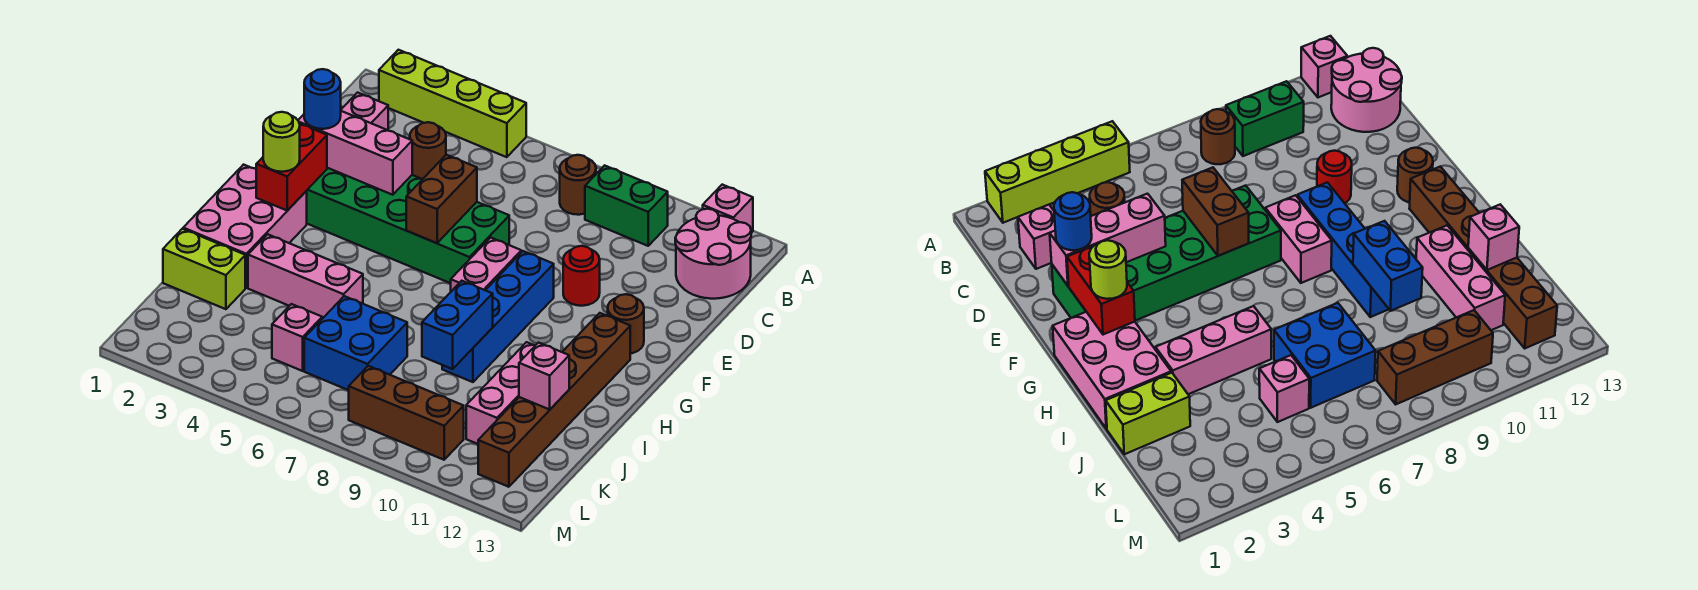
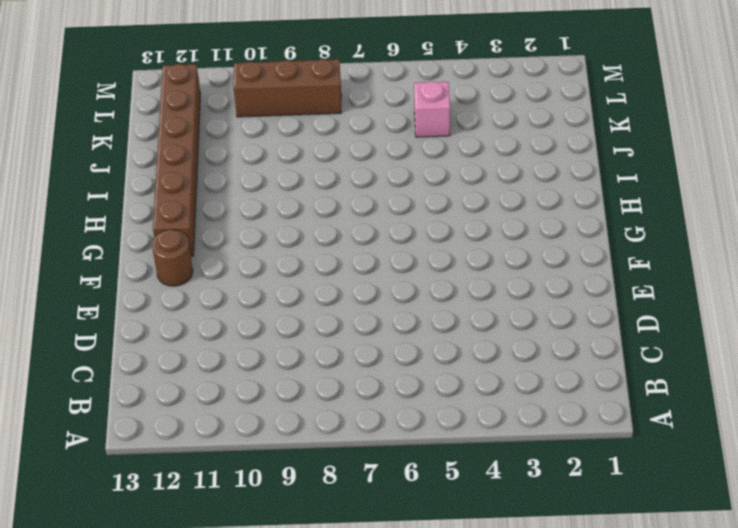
none -> lime brick A2:A5 level 1
none -> pink brick A12 level 1
none -> brown round brick B8 level 1

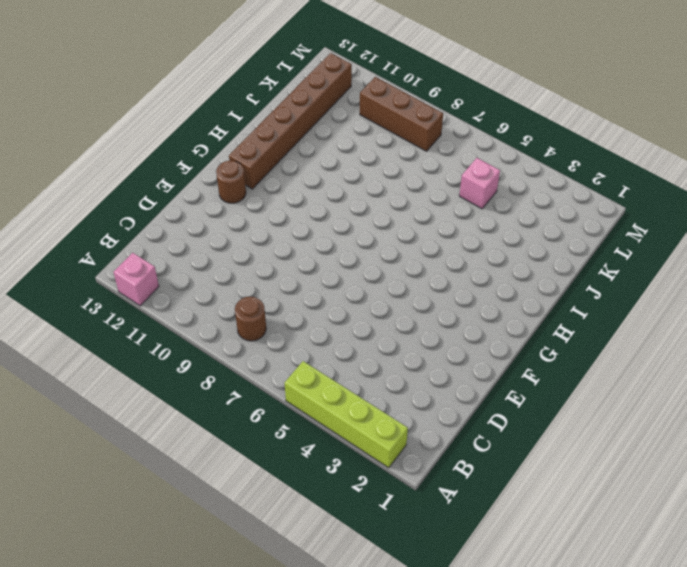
none -> green brick B9:B10 level 1
none -> pink round brick B12:C13 level 1
none -> pink brick C2 level 1

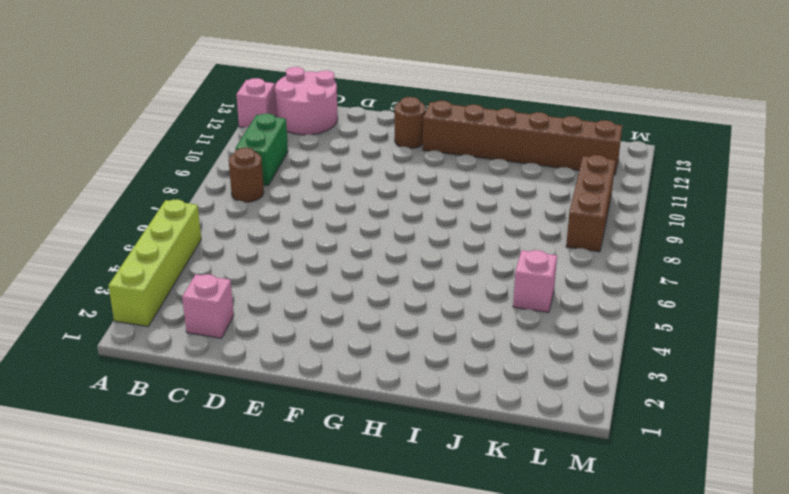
none -> brown round brick C4 level 1
none -> green brick E2:F7 level 1
none -> red round brick E10 level 1

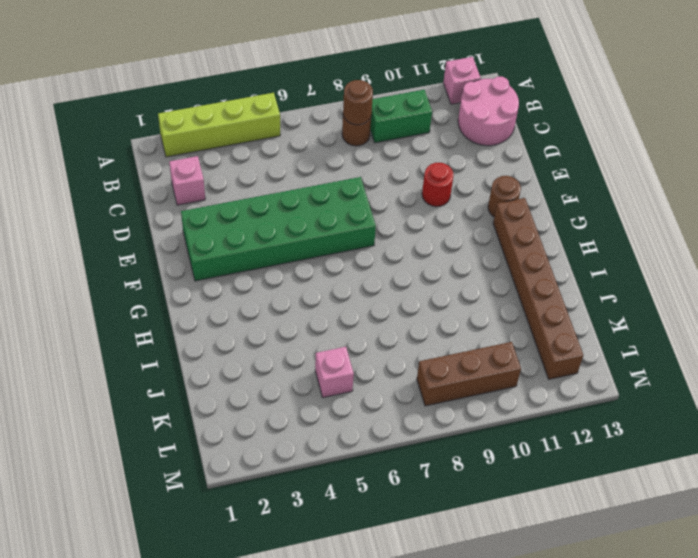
brown round brick B8 level 2 -> brown round brick C4 level 1
none -> pink brick F8:G8 level 1
none -> blue brick F9:I9 level 1
none -> pink brick G1:I2 level 1

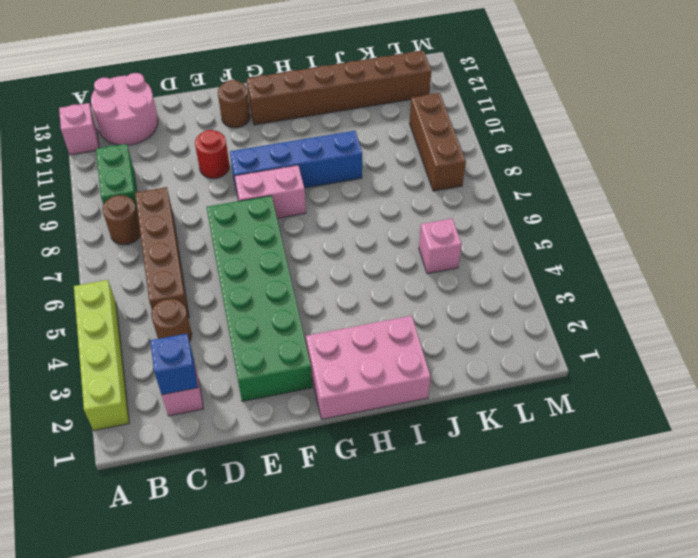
blue brick C2 level 2 -> none
brown brick C5:C8 level 1 -> none
none -> pink brick I3:I5 level 1
none -> pink brick I11:K11 level 1
none -> lime brick J1:J2 level 1

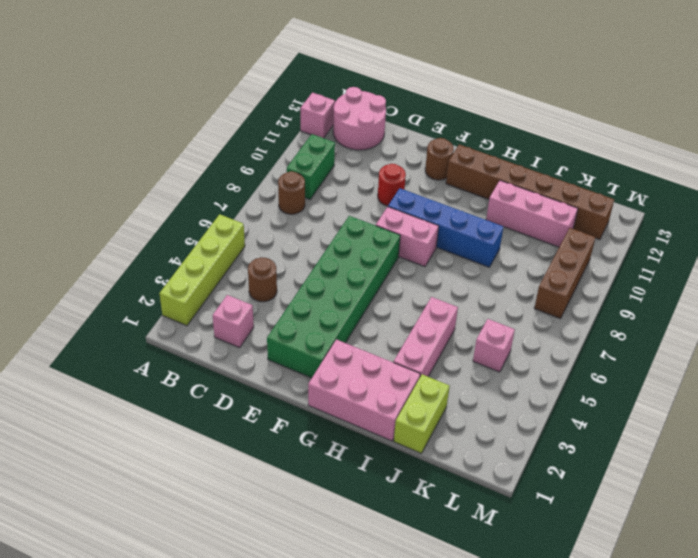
none -> blue brick J6:K7 level 1
none -> pink brick E2:E4 level 2
none -> brown brick E6:F6 level 2

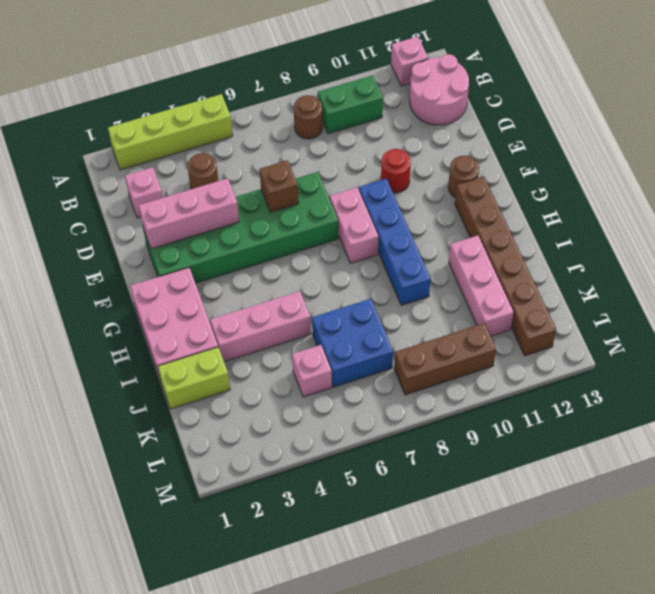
brown brick E6 level 2 -> brown brick E6:F6 level 2
none -> red brick F2:G2 level 2
none -> blue brick I9:J9 level 2
none -> pink brick J12 level 2

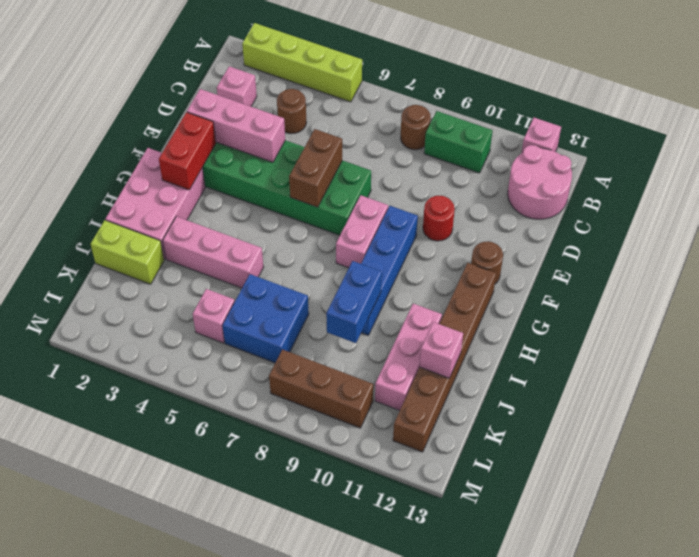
none -> blue round brick E2 level 3
none -> lime round brick G2 level 3

